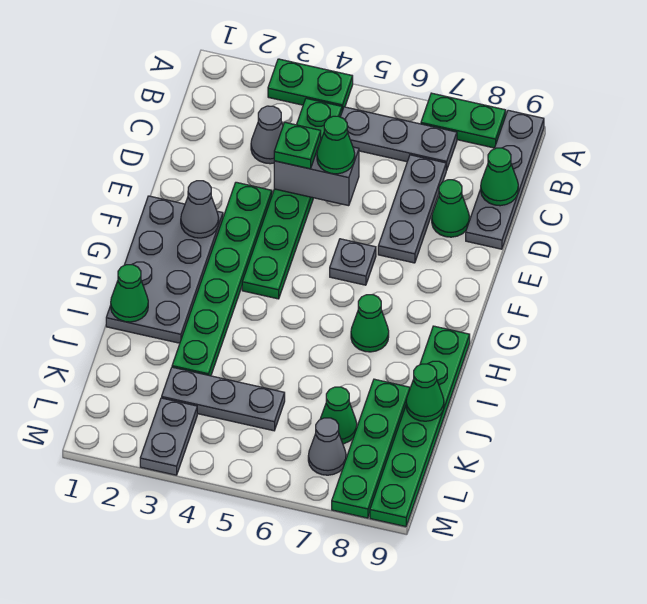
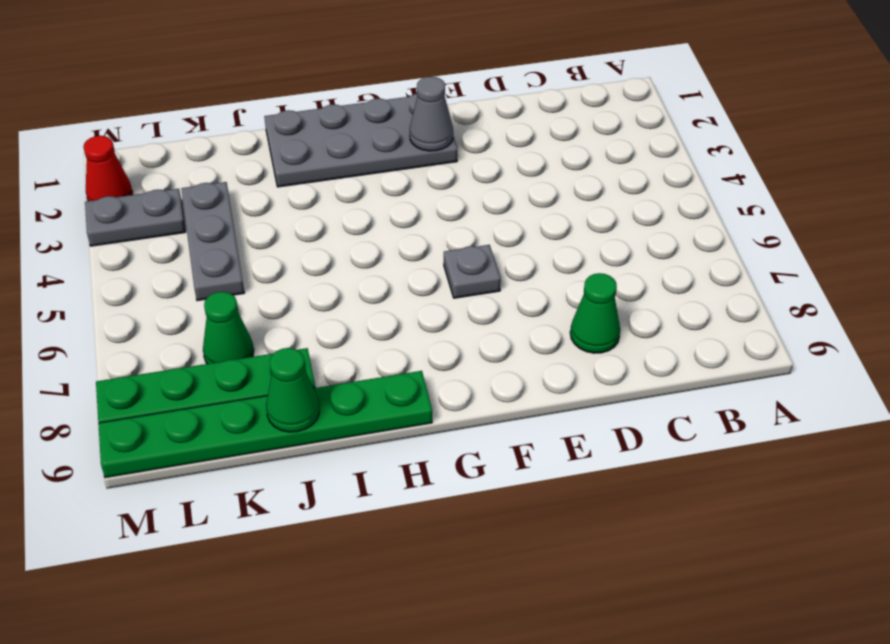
red cone M2 level 1 -> none
none -> green plate A3:A4 level 1
none -> green plate A7:A8 level 1
none -> grey plate A9:D9 level 1

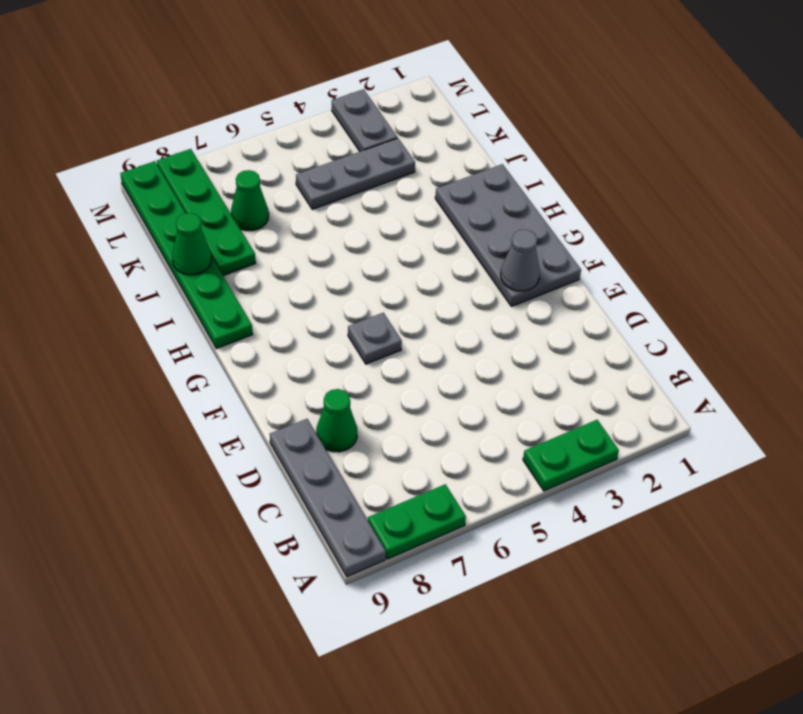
none -> green plate B4:G4 level 1
none -> grey plate B5:B7 level 1
none -> grey cone C3 level 1

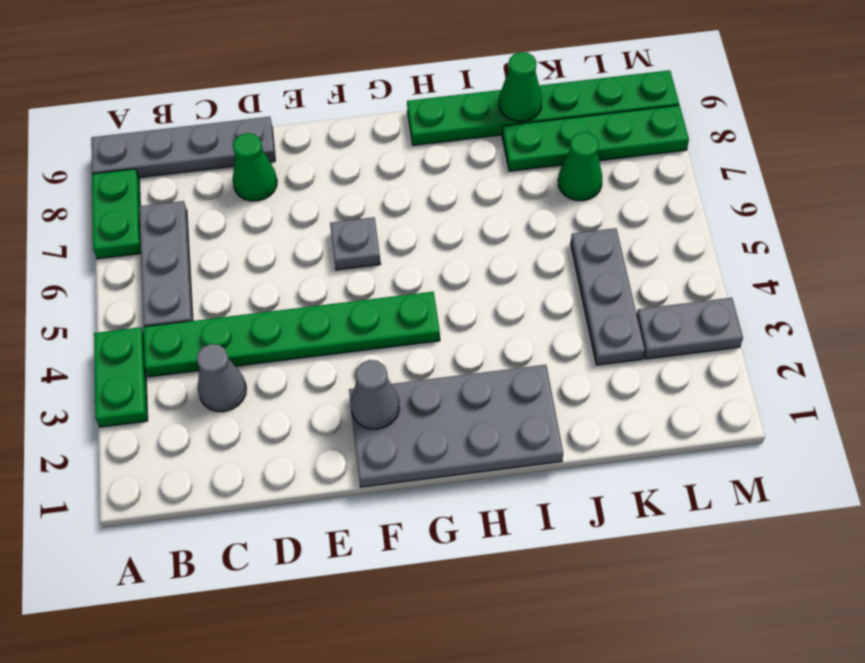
none -> grey plate C7:E7 level 1
none -> green plate E3:J3 level 1
none -> green cone H7 level 1

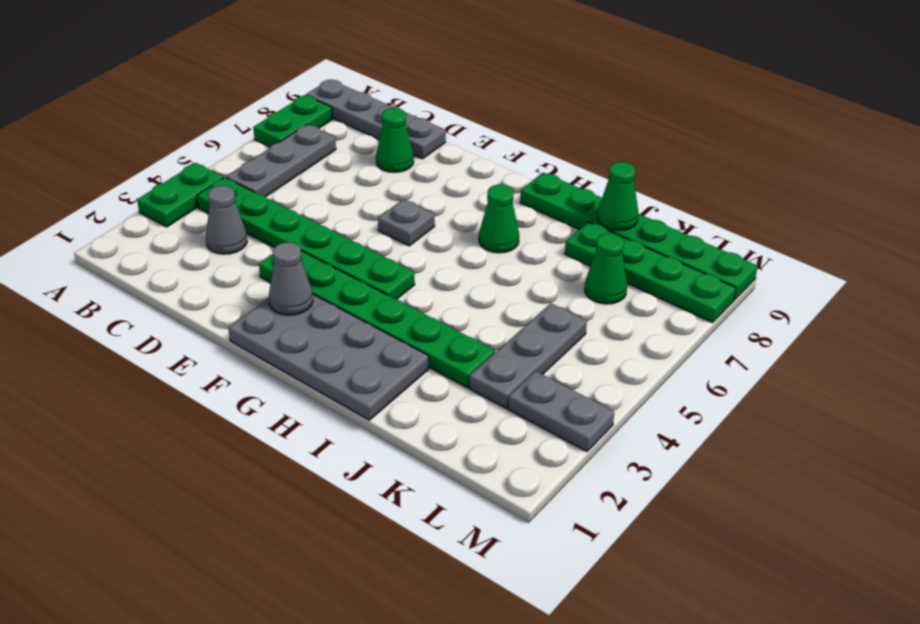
none -> grey plate C7:E7 level 1
none -> grey cone L7 level 1
none -> green cone C9 level 2

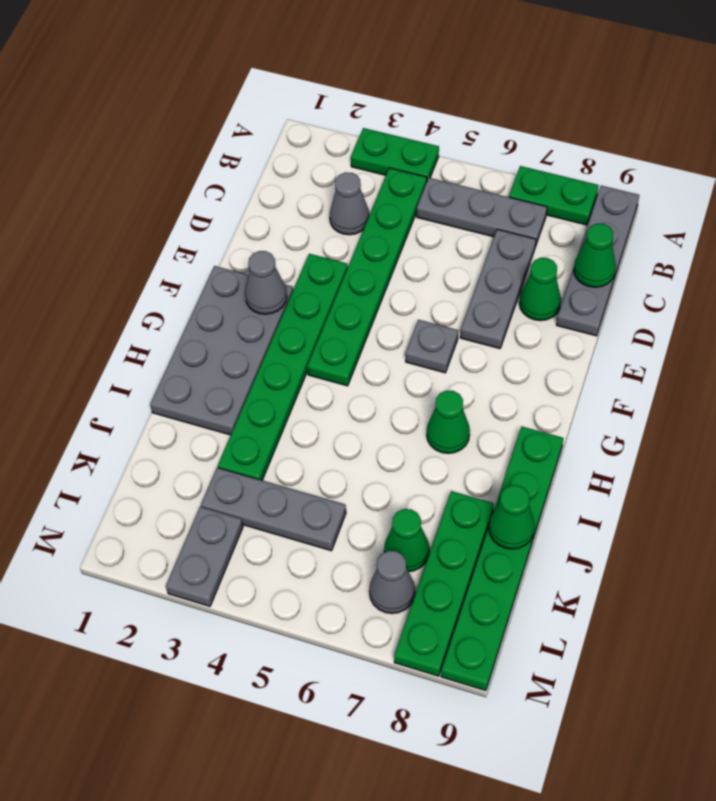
none -> grey brick D4:D5 level 2
none -> green cone I1 level 2
none -> green plate D4 level 3

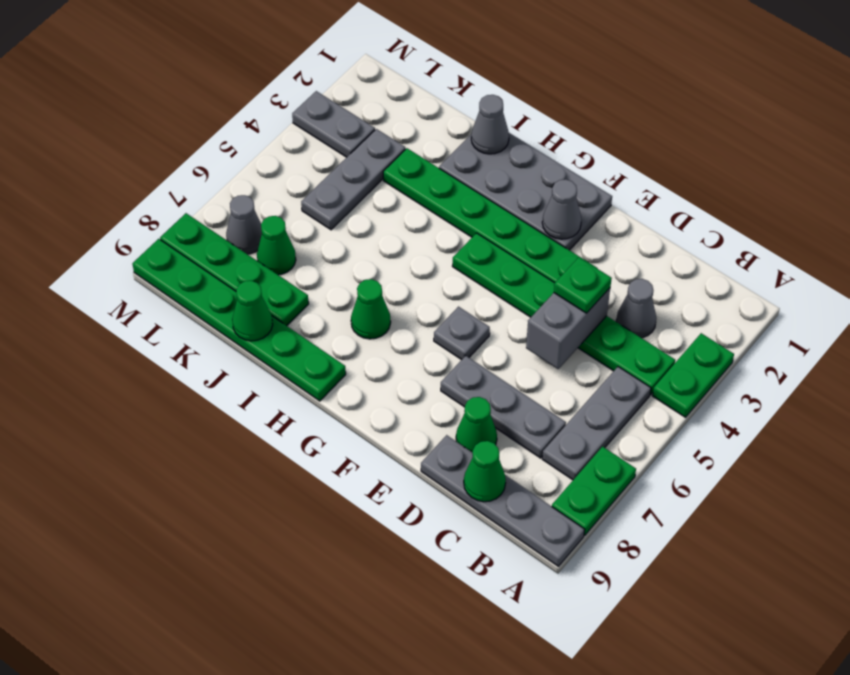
grey cone I1 level 2 -> green cone I1 level 2
none -> green cone D5 level 3

